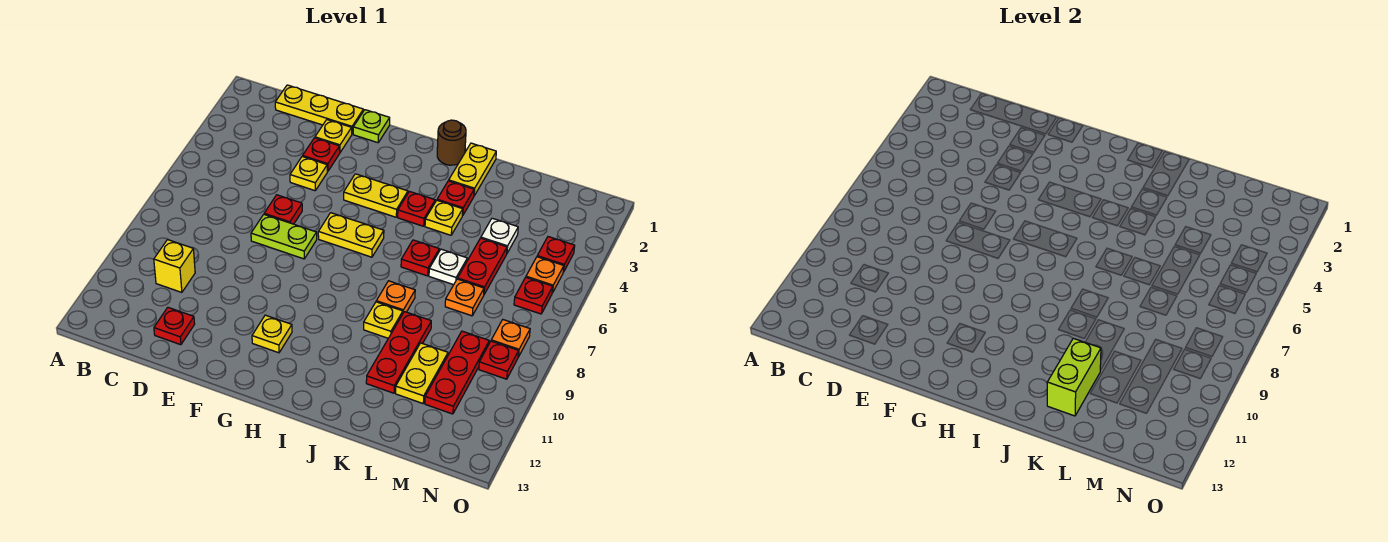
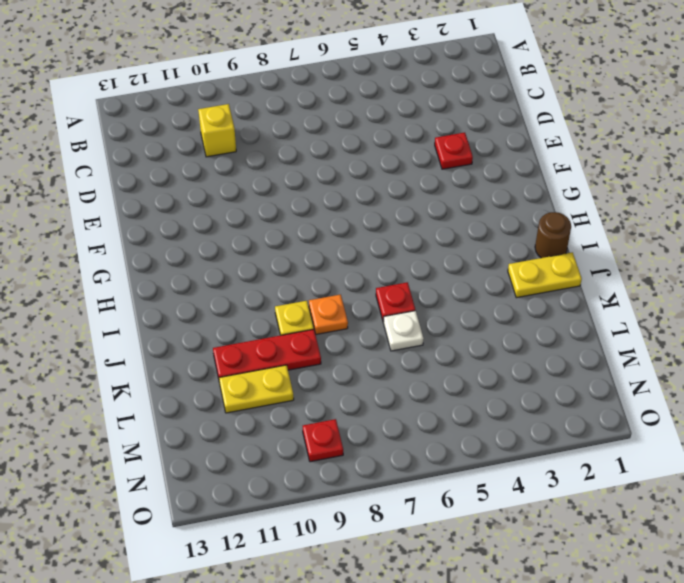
none -> yellow plate C1:E1 level 1
none -> red plate D12 level 1
none -> yellow plate E2 level 1
none -> yellow plate E4 level 1

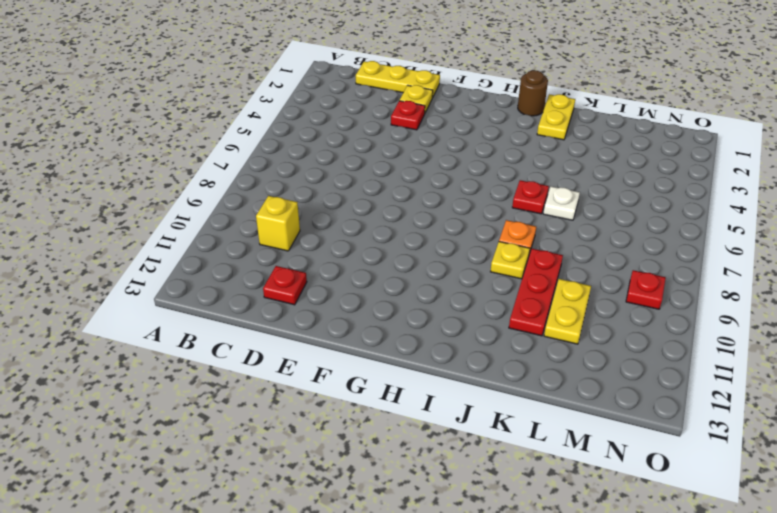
none -> yellow plate E4 level 1
none -> red plate E6 level 1
none -> lime plate E7:F7 level 1
none -> lime plate F1 level 1

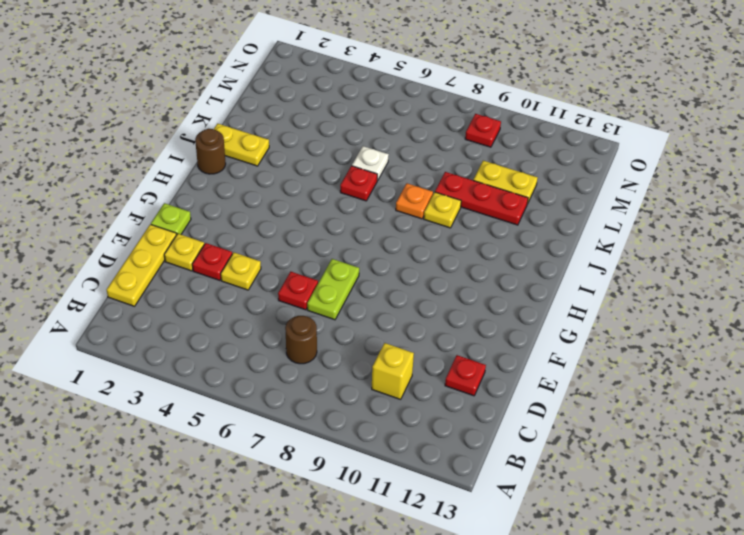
brown round brick C7 level 1 -> none
none -> yellow plate G4:H4 level 1
none -> yellow plate G6:H6 level 1
none -> yellow plate G11 level 1
none -> red plate I4 level 1

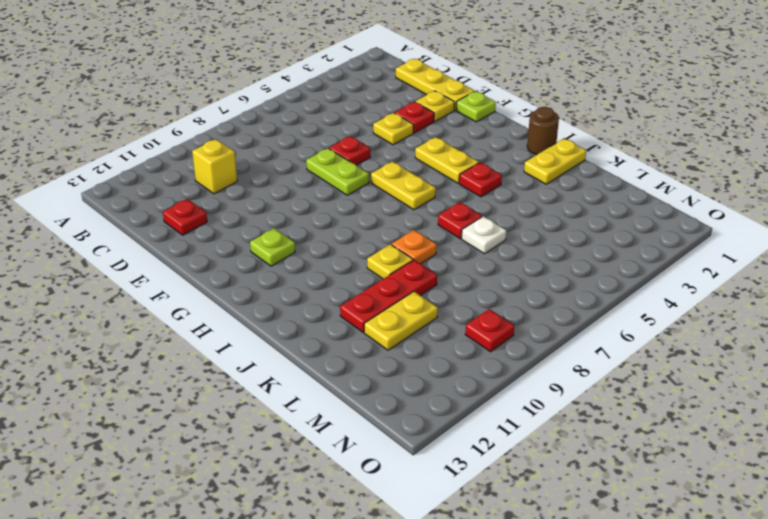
lime plate G11 level 1 -> yellow plate G11 level 1
none -> red plate J3 level 1
none -> yellow plate J4 level 1
none -> white plate L4 level 1
none -> red plate L5:L6 level 1

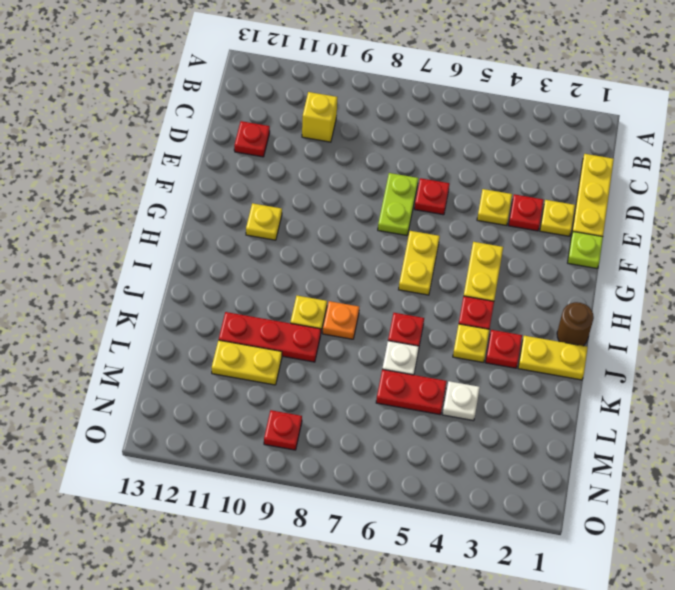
none -> orange plate L7 level 1
none -> red plate M9:M11 level 1
none -> red plate N4 level 1
none -> orange plate N5 level 1

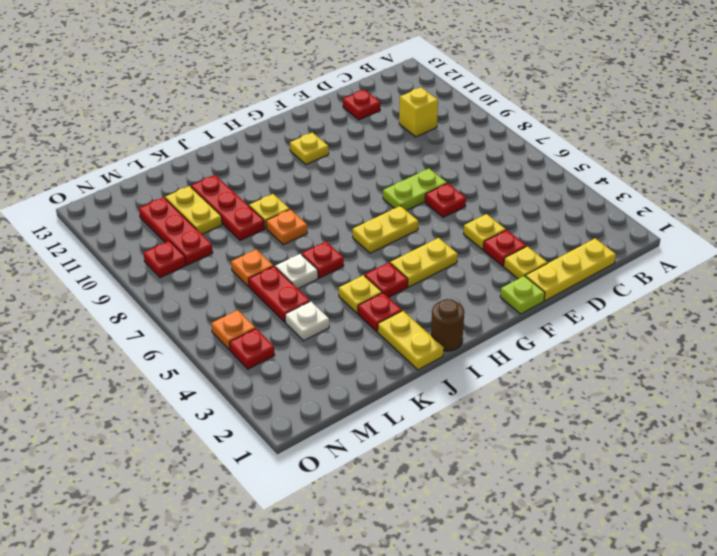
none -> red plate N6 level 1
none -> orange plate N8 level 1
none -> lime brick K11:K12 level 2

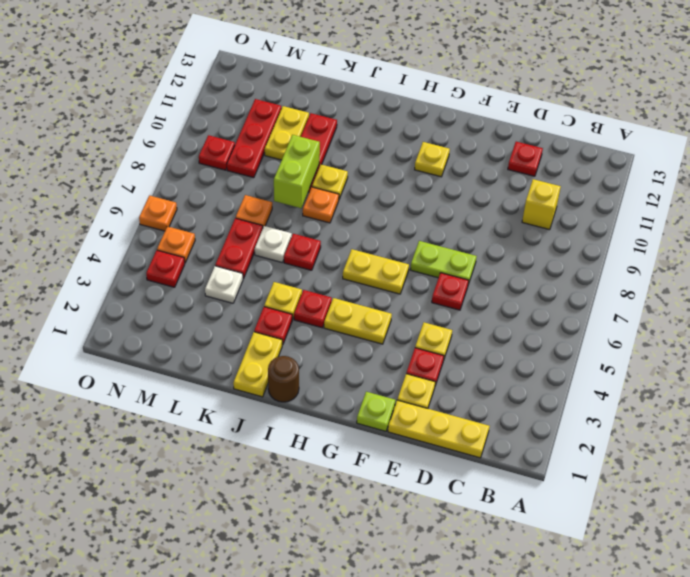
lime brick K8:K9 level 2 -> lime brick K11:K12 level 2
orange plate O6 level 1 -> orange plate N8 level 1
none -> red plate N6 level 1

